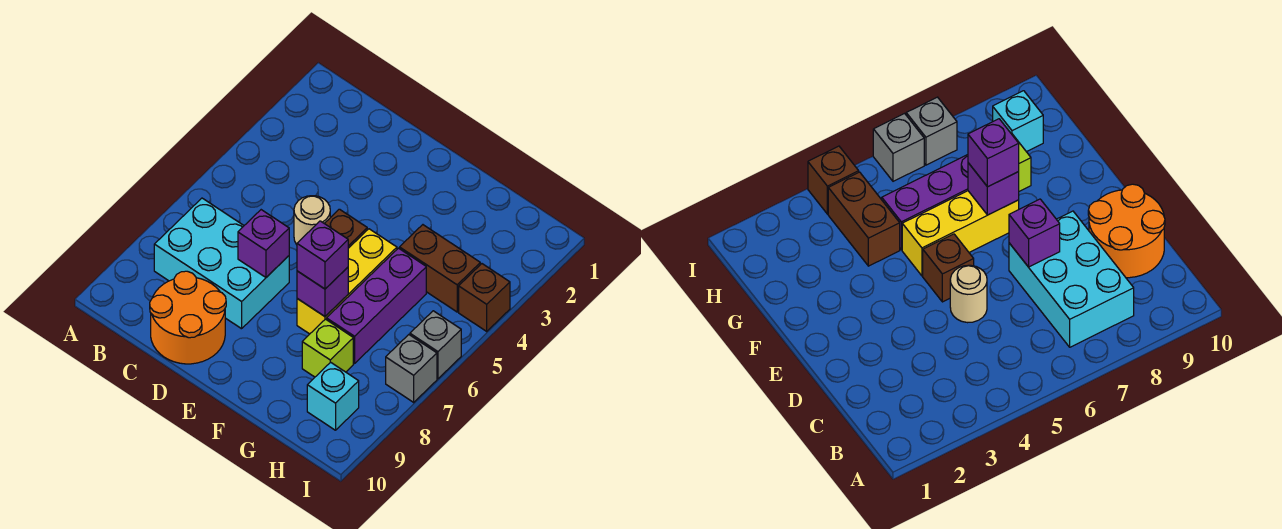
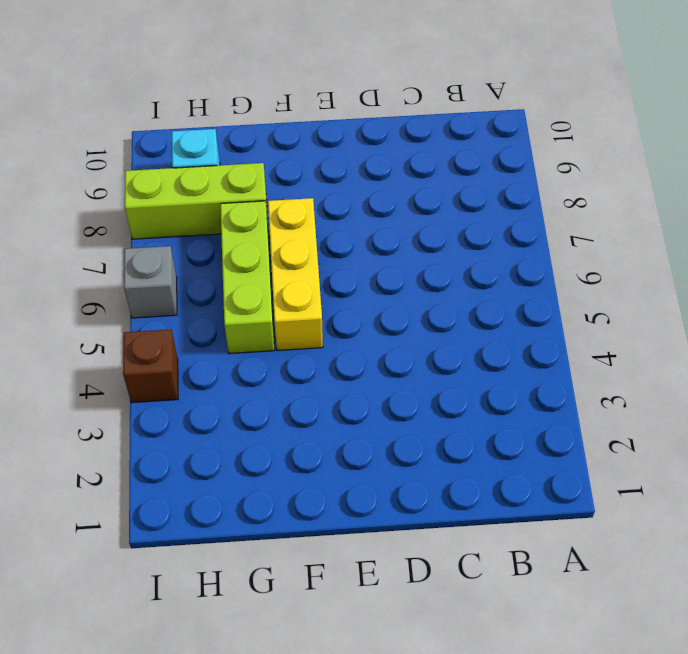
lime brick G5:G7 level 1 -> purple brick G5:G7 level 1
lime brick G8:I8 level 1 -> lime brick G8 level 1
none -> cyan brick B7:D8 level 1
none -> orange round brick C9:D10 level 1
none -> tan round brick D5 level 1

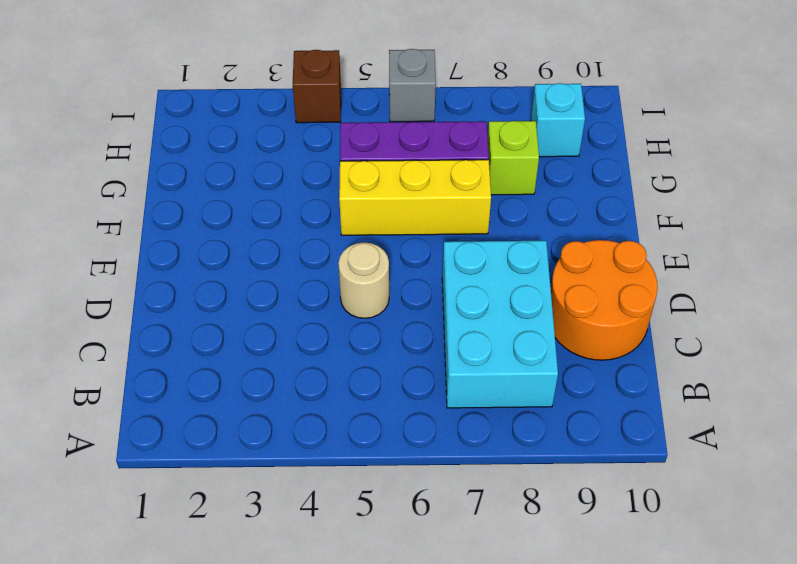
none -> brown brick E5 level 1
none -> brown brick G4:H4 level 1
none -> grey brick I7 level 1

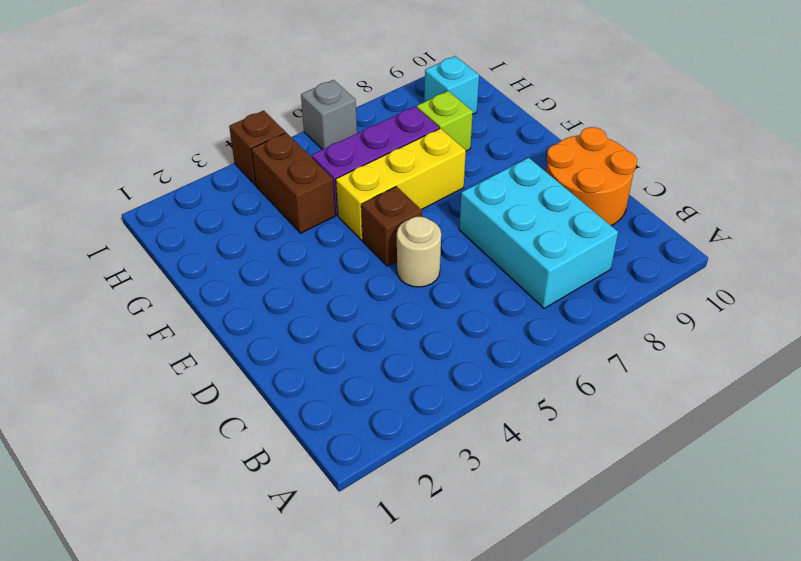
none -> grey brick I7 level 1
none -> purple brick D7 level 2
none -> purple brick F7 level 2

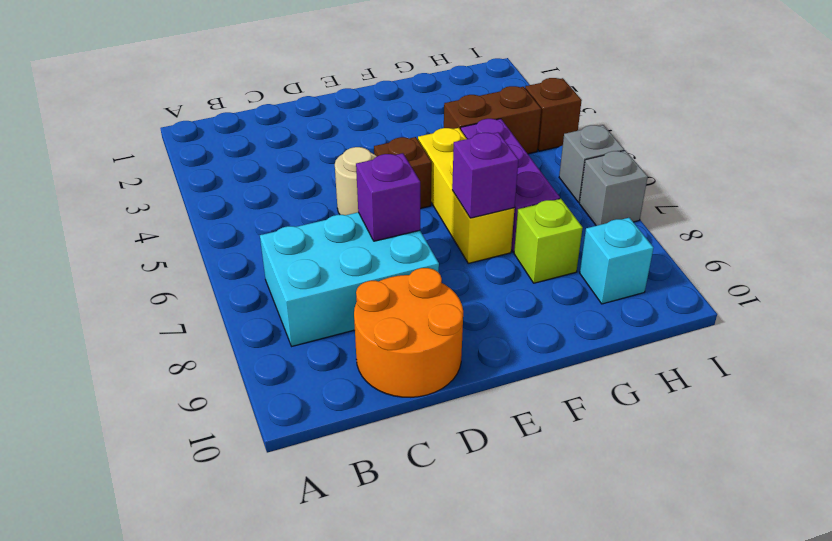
none -> purple brick F7 level 3

